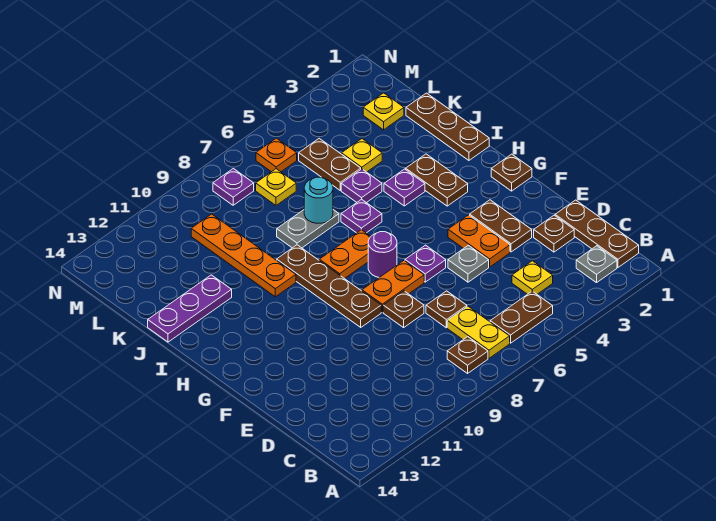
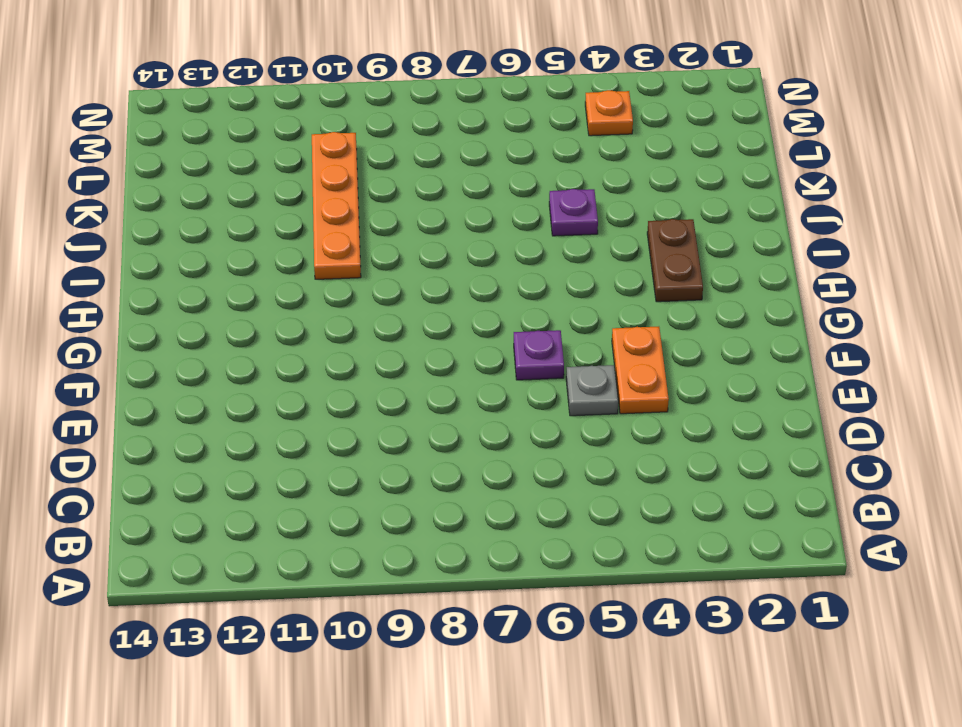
orange plate M4 level 1 -> orange plate M6 level 1
none -> brown plate B1:D1 level 1
none -> grey plate B2 level 1
none -> brown plate B5:B6 level 1
none -> yellow plate B7:C7 level 1

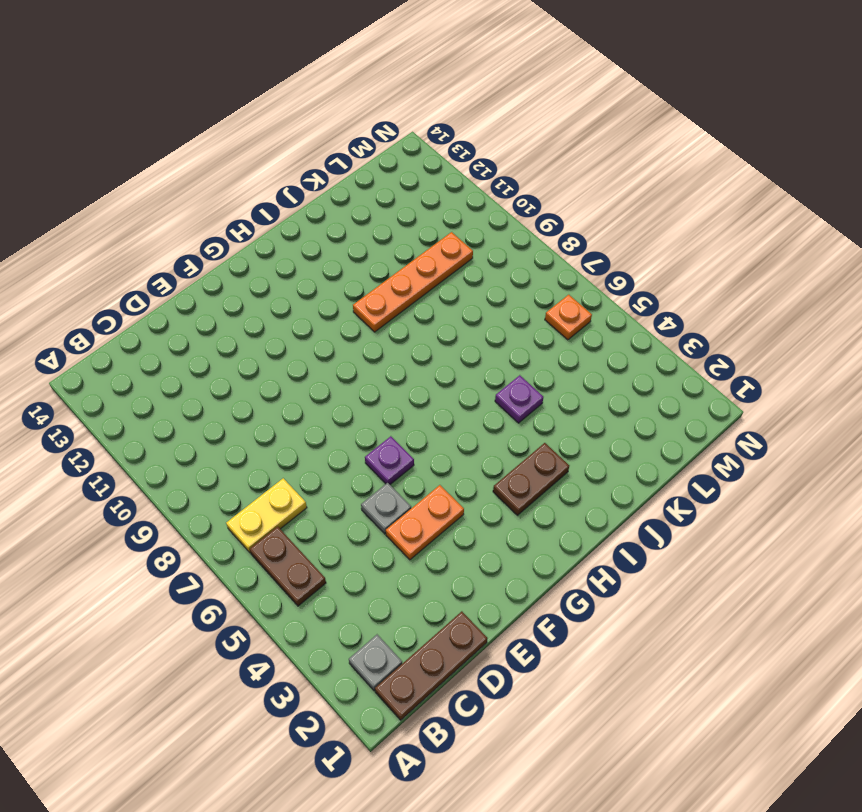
none -> brown plate B8 level 1
none -> yellow plate C4 level 1
none -> brown plate D2 level 1
none -> brown plate D7 level 1

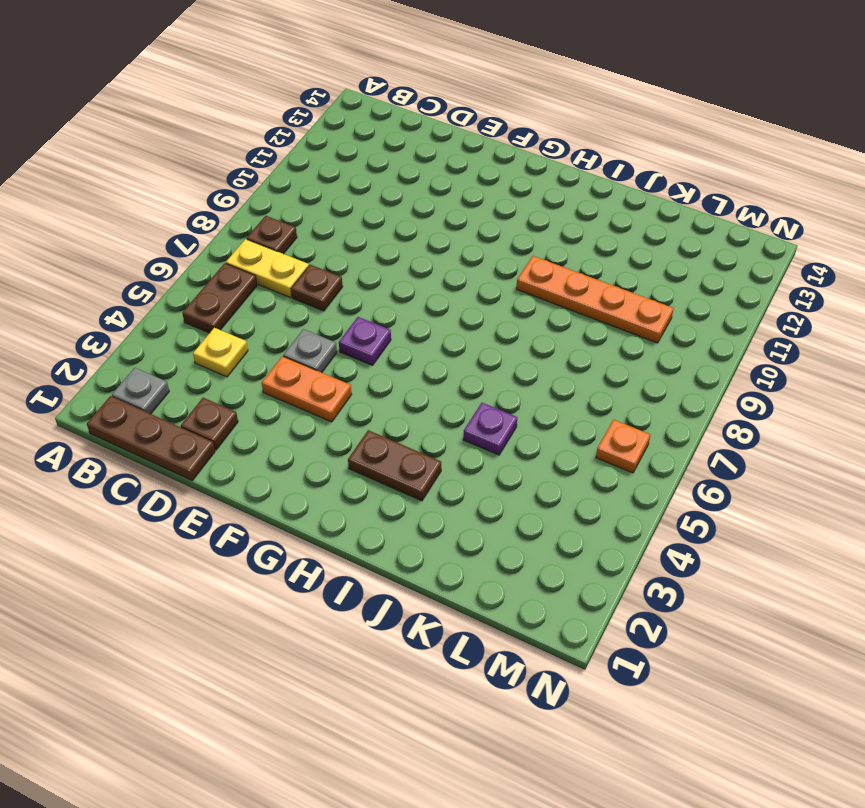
none -> brown plate E3:F3 level 1
none -> brown plate E8 level 1
none -> orange plate F7:F8 level 1
none -> brown plate F9:I9 level 1

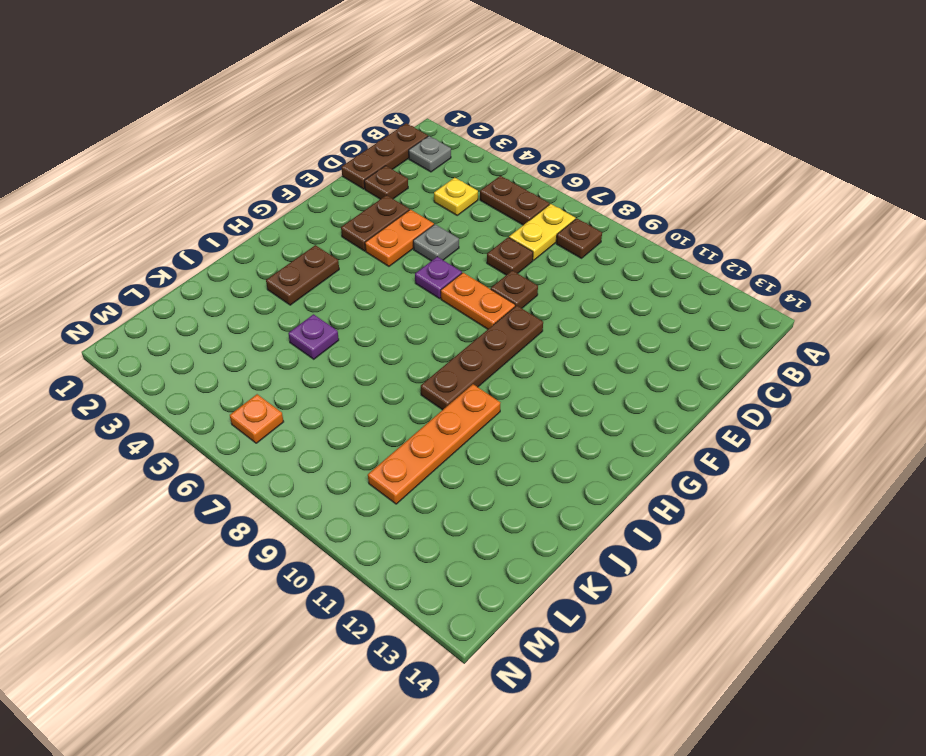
none -> brown plate G1 level 1
none -> purple round brick G7 level 1
none -> orange plate H7:H8 level 1
none -> brown plate I1:K1 level 1

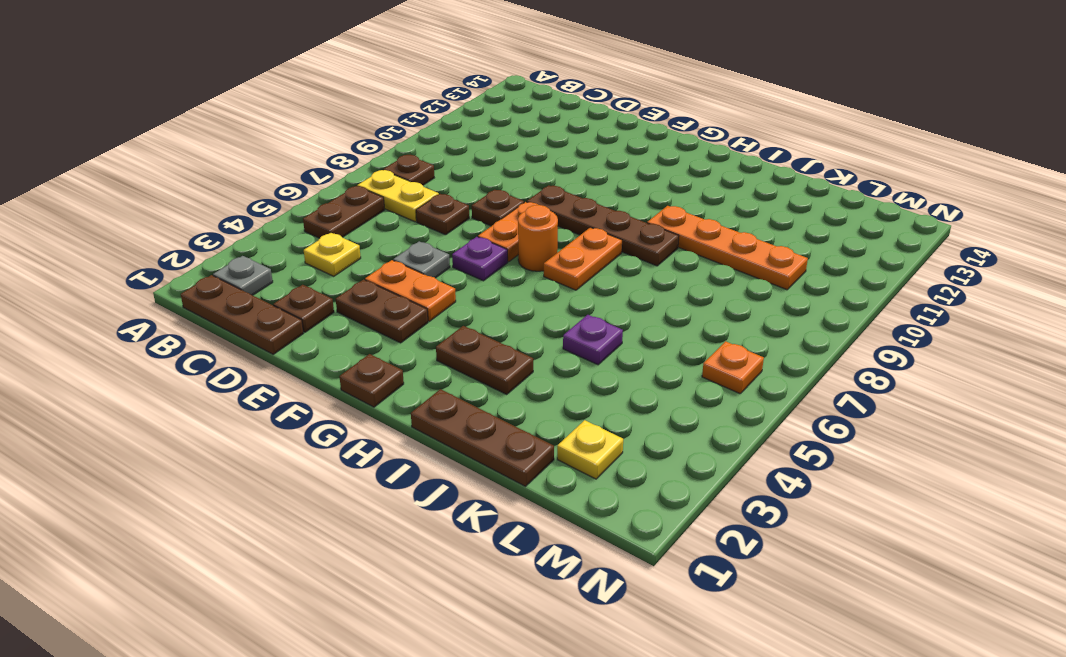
orange round brick G7 level 1 -> purple round brick G7 level 1
none -> purple plate I4 level 1
none -> purple plate I6 level 1
none -> grey plate J7:J8 level 1
none -> purple plate J12:J14 level 1

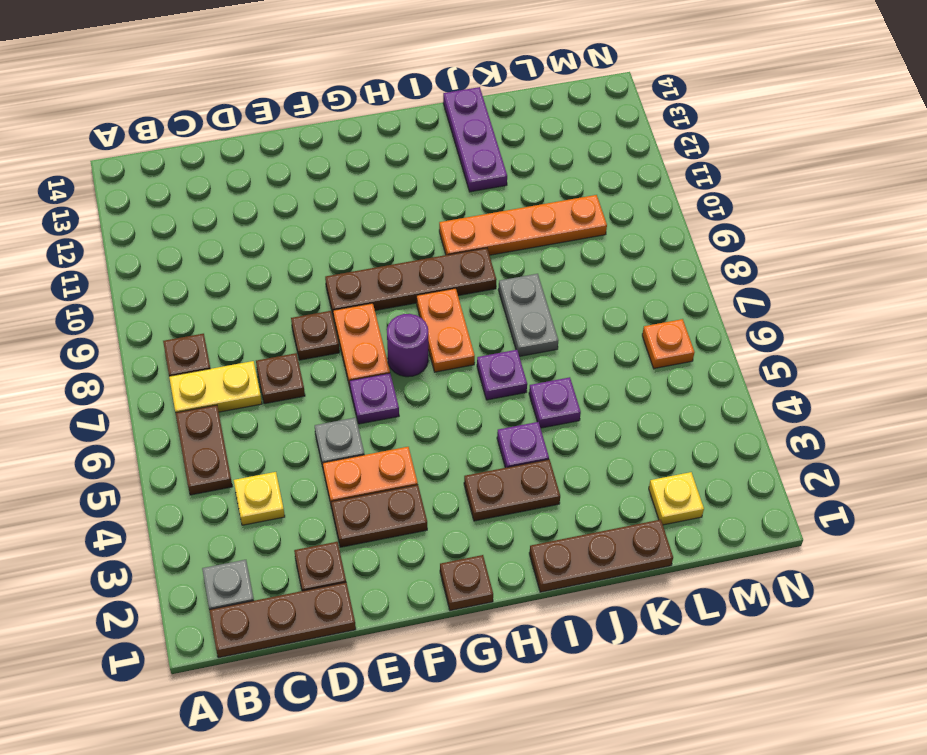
none -> yellow plate K4 level 1
none -> brown plate K5:L5 level 1
none -> yellow plate L7 level 1
none -> purple plate M8 level 1

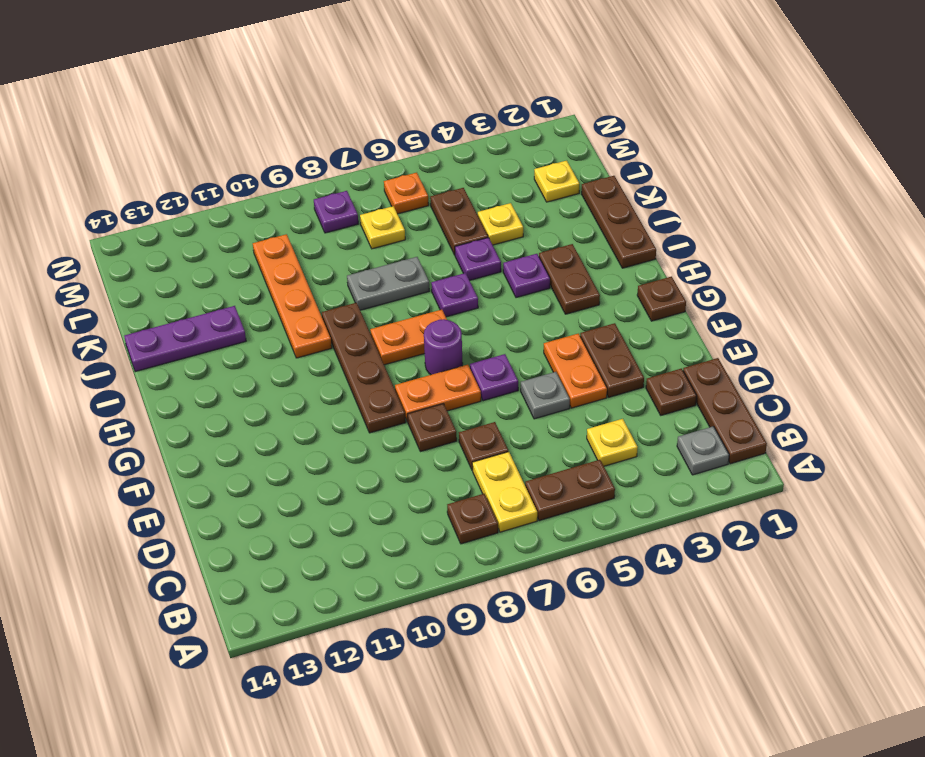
none -> cyan round brick J7 level 2

